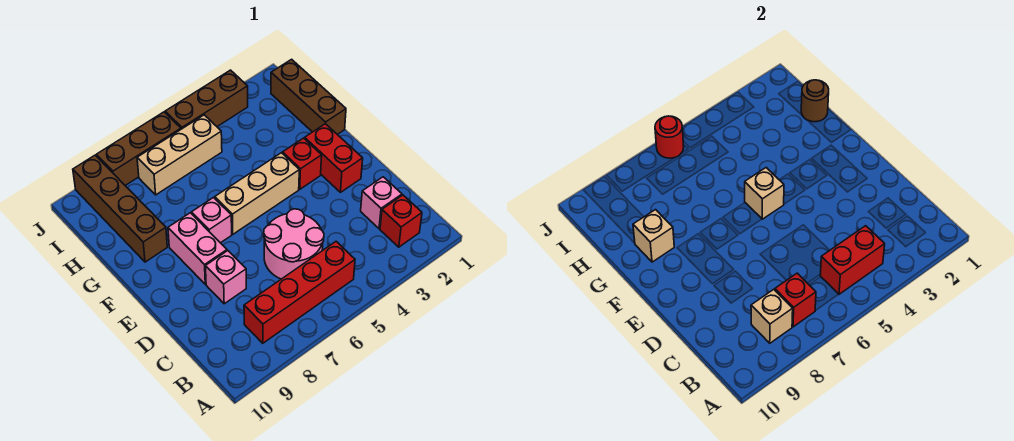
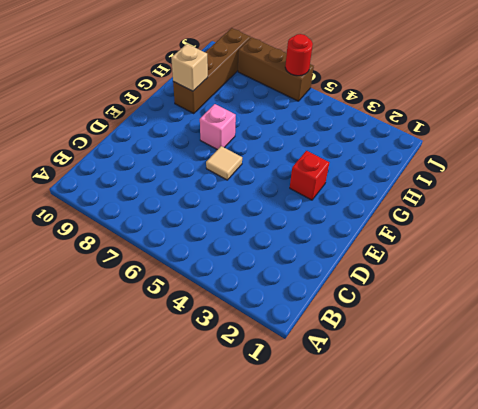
tan tile E6 level 1 -> none
none -> red brick B2 level 1
none -> red brick B5:B8 level 1
none -> pink brick C2 level 1

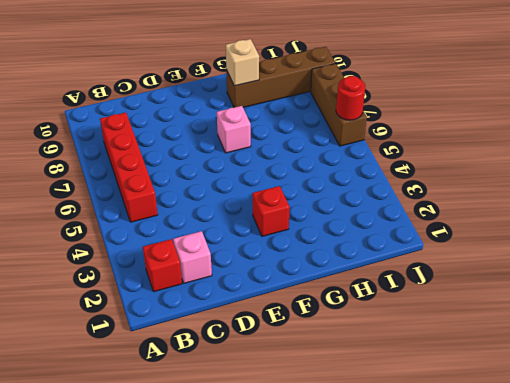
none -> pink round brick C5:D6 level 1
none -> pink brick D8 level 1
none -> red brick E2:F2 level 1

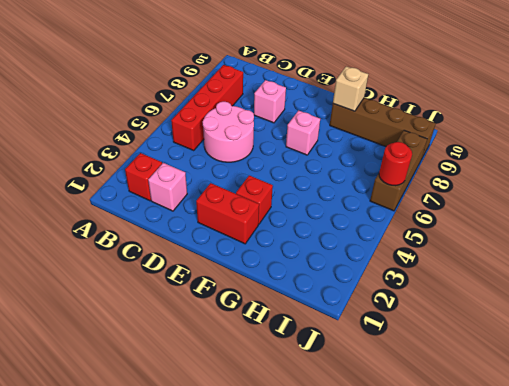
none -> pink brick E8:F8 level 1
none -> tan brick F4:F6 level 1
none -> brown brick G1:I1 level 1

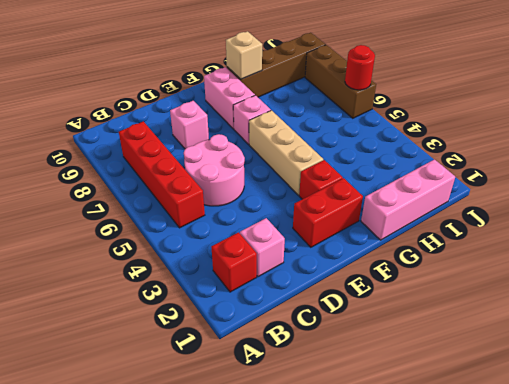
pink brick F8:F9 level 1 -> pink brick E8:F8 level 1
pink brick G1:I1 level 1 -> brown brick G1:I1 level 1
none -> tan brick I5:I7 level 1
none -> brown brick J3:J5 level 1
none -> red brick B4:B5 level 2

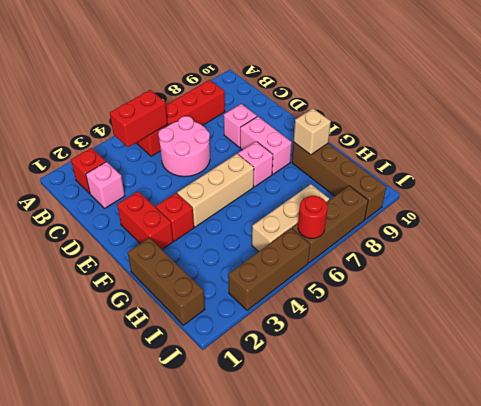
none -> red brick B7 level 2
none -> tan brick B8 level 2
none -> tan brick F5 level 2

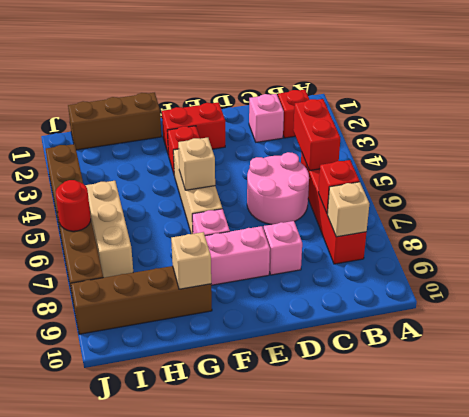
none -> brown round brick H1 level 2

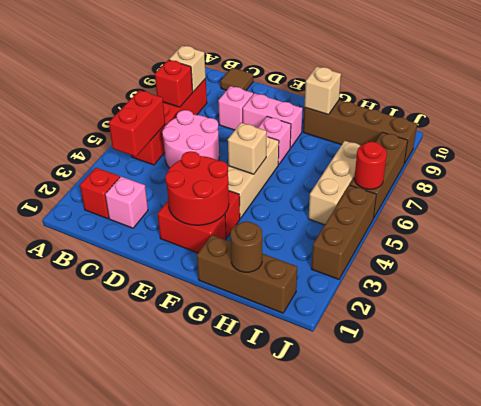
brown tile C10 level 1 -> none
red round brick E2:F3 level 2 -> none

